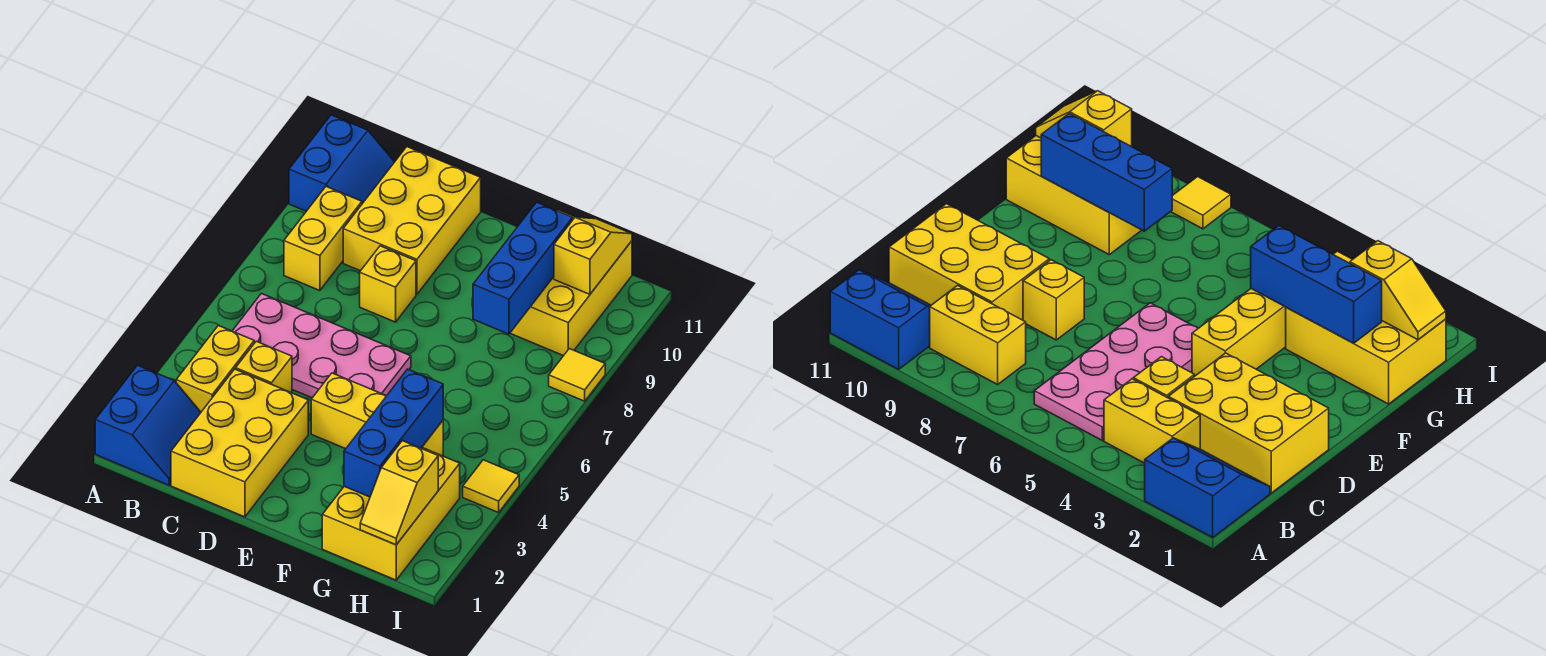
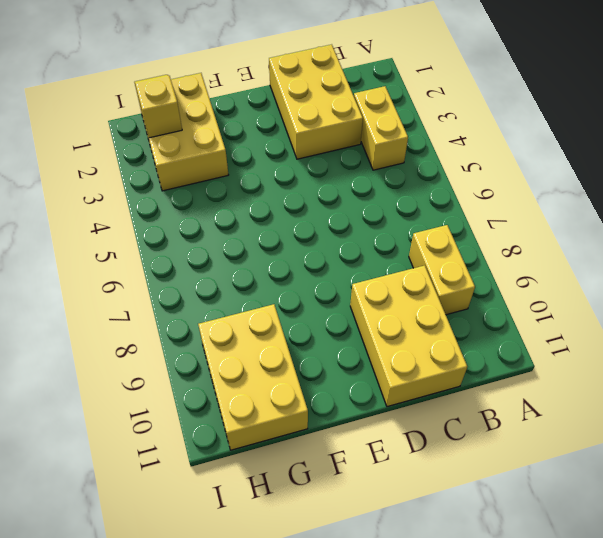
none -> blue slope A1:B2 level 1 top A
none -> blue slope A10:B11 level 1 top A
none -> pink plate B5:E6 level 1

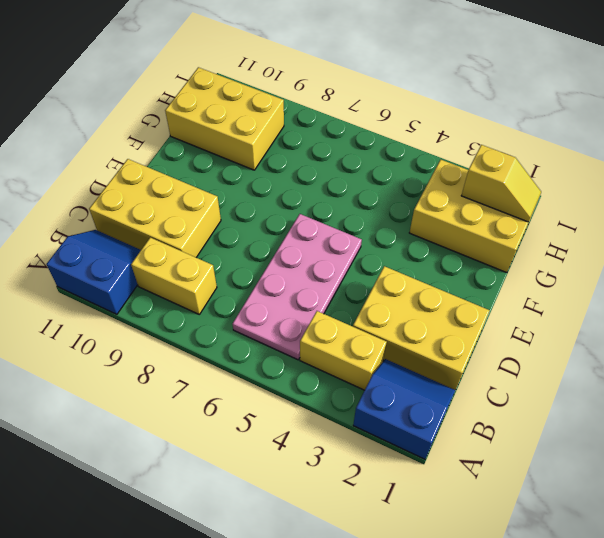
none -> yellow brick C4 level 1
none -> yellow brick D8 level 1
none -> yellow brick E4:G4 level 1

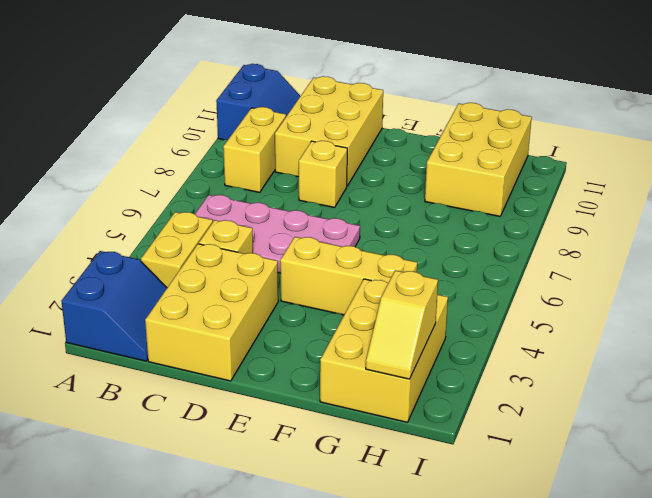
none -> yellow tile I4 level 1
none -> yellow tile I8 level 1
none -> blue brick G2:G4 level 2

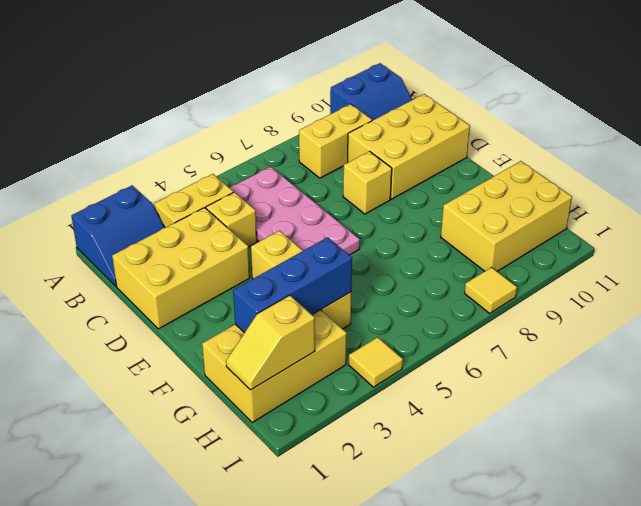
none -> blue brick G8:G10 level 2
none -> yellow slope H10:H11 level 2 top 10

